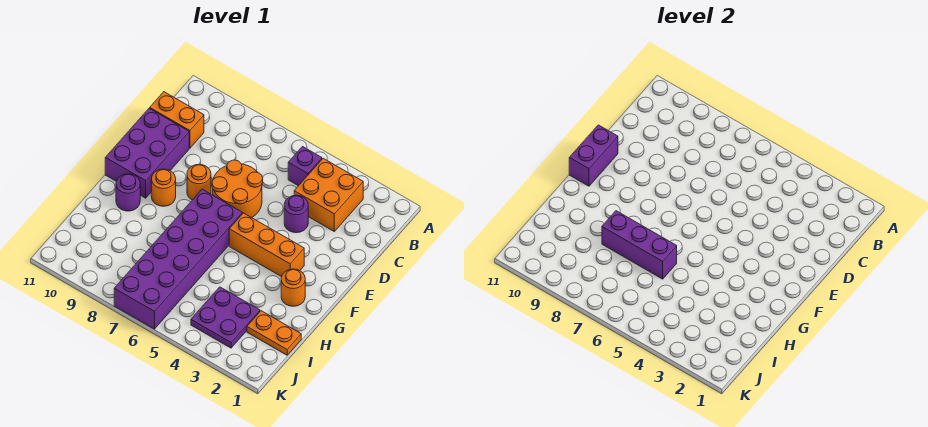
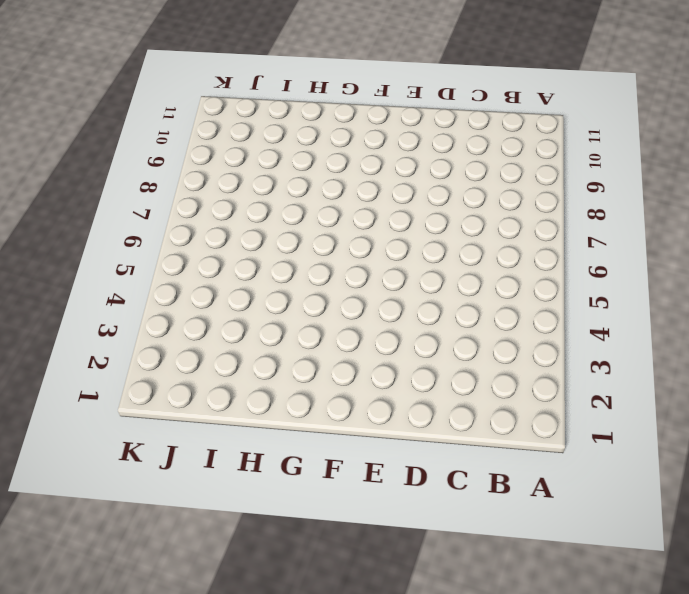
none -> orange brick B3:C4 level 1
none -> purple brick B5 level 1
none -> orange brick C10:C11 level 1

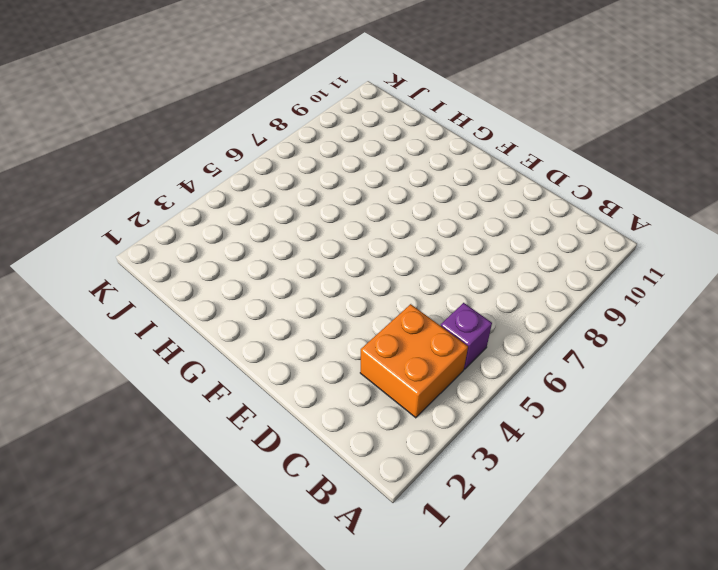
none -> orange brick C10:C11 level 1
none -> purple round brick D4 level 1
none -> orange round brick D6:E7 level 1

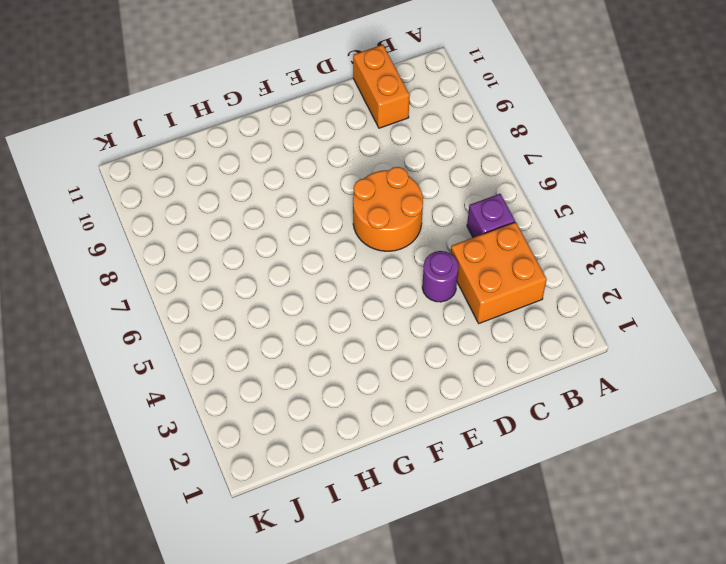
none -> purple brick D10:F11 level 1
none -> orange round brick E8 level 1
none -> orange brick F3:F5 level 1

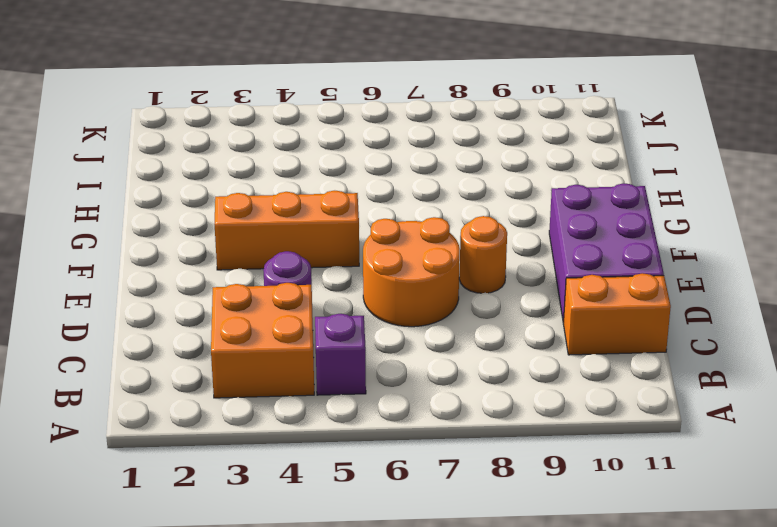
none -> purple brick F6:K7 level 1
none -> orange round brick F9 level 1
none -> orange round brick G2 level 1

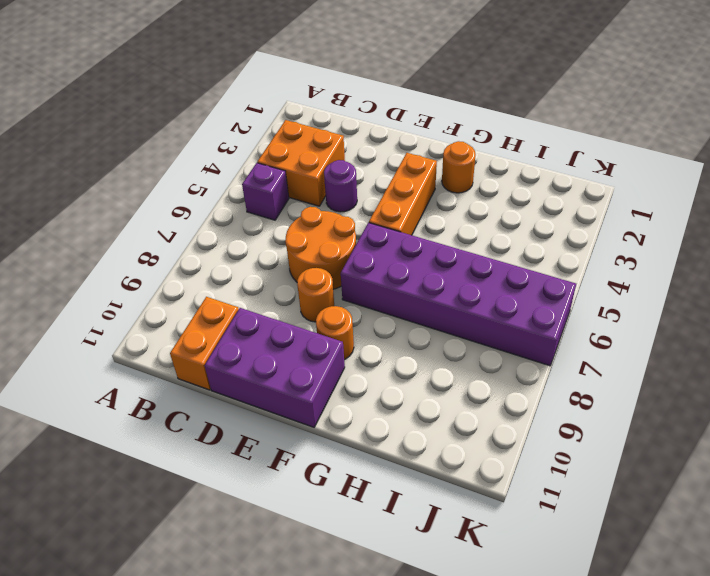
none -> purple round brick G10 level 1
none -> orange plate I1:I2 level 1
none -> purple plate I3:J4 level 1

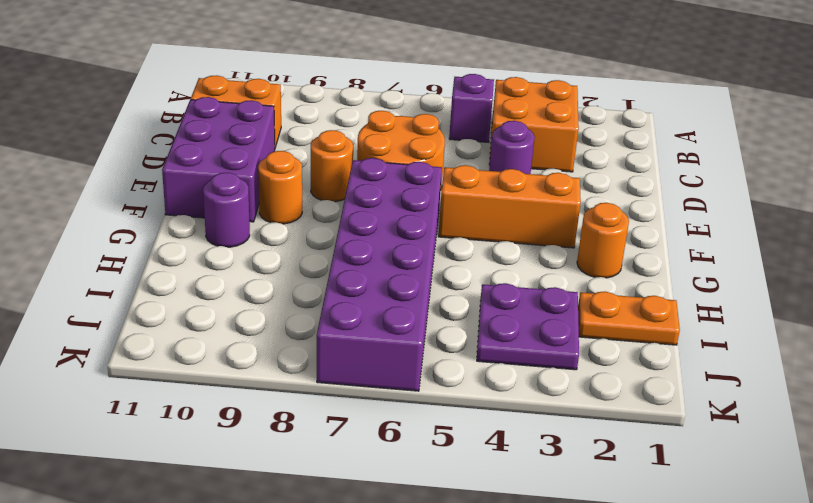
none -> purple brick E11:F11 level 2
none -> purple brick H6:H8 level 2

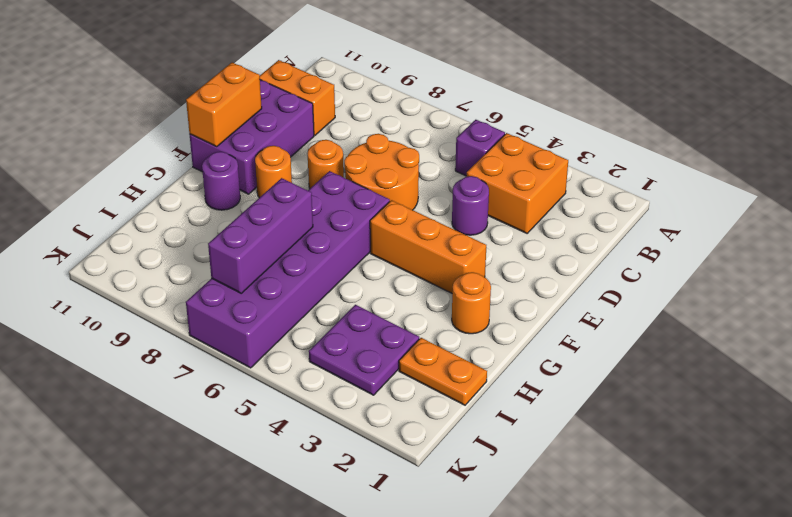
orange brick E11:F11 level 2 -> purple brick E11:F11 level 2
purple brick H7:J7 level 2 -> purple brick H6:H8 level 2

